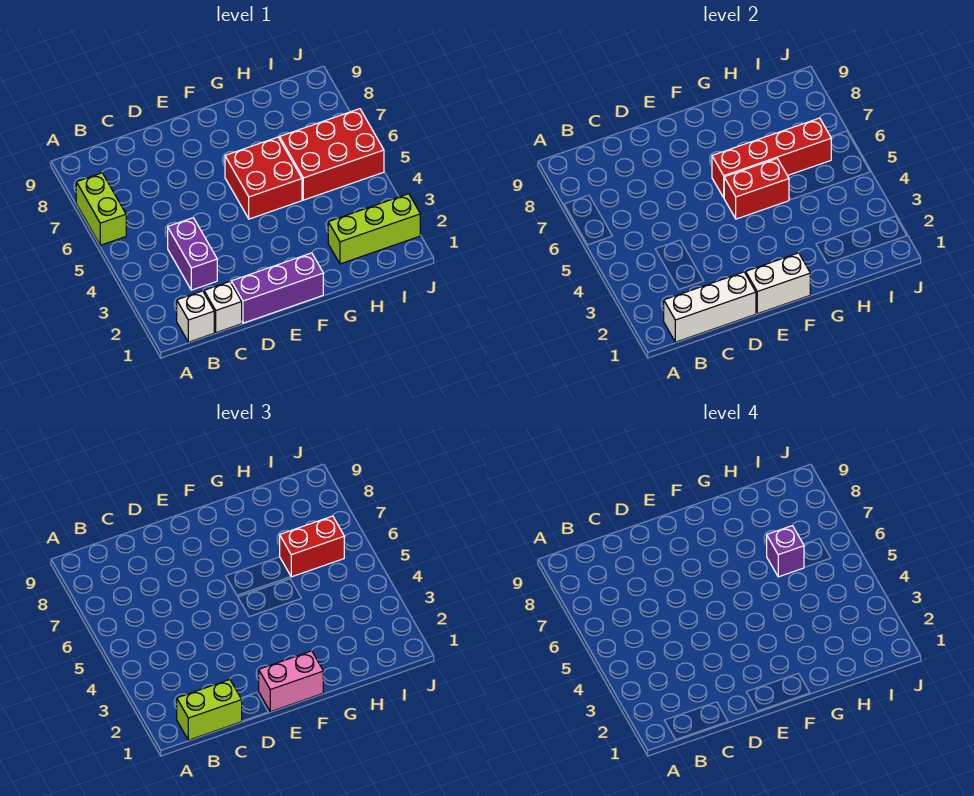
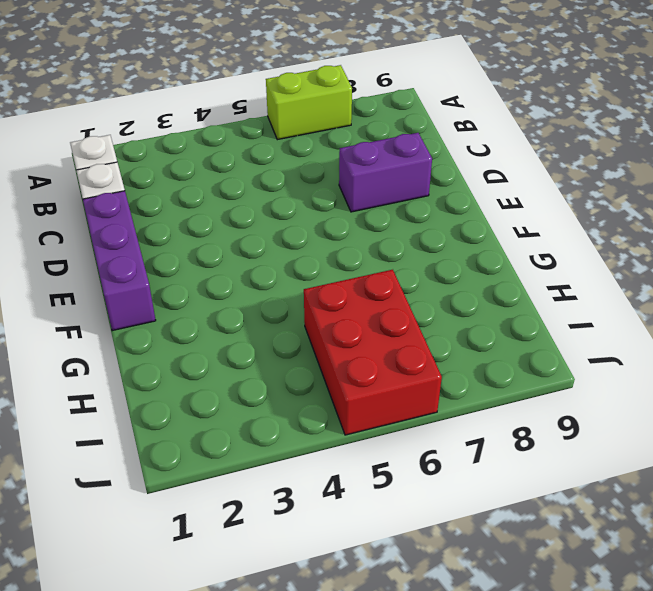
purple brick D7:D8 level 1 -> purple brick C3:C4 level 1
none -> red brick F5:G6 level 1
none -> lime brick H2:J2 level 1
none -> white brick B1:D1 level 2

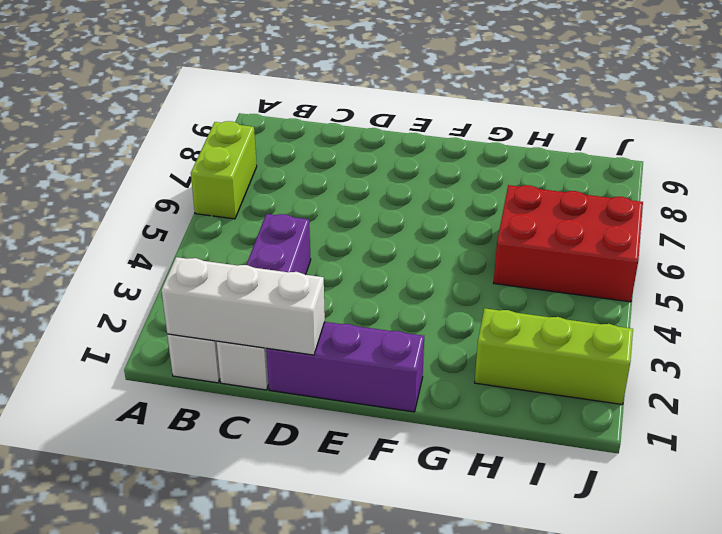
none -> red brick F5:G6 level 1
none -> white brick E1:F1 level 2
none -> red brick F5:G5 level 2

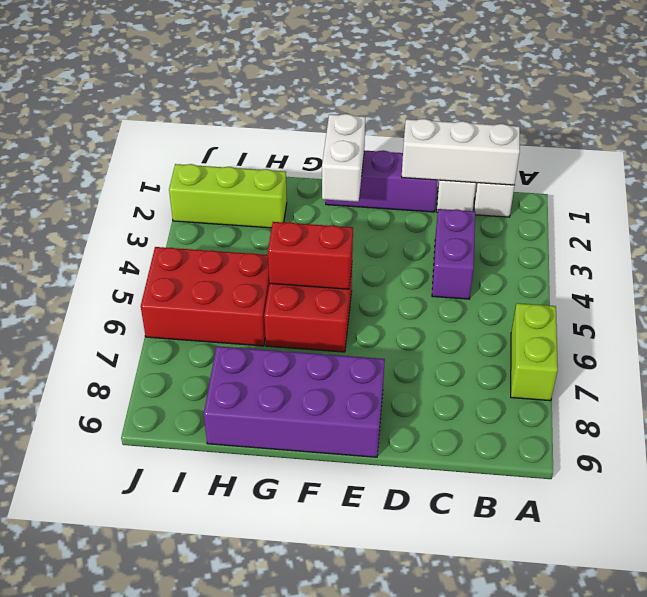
purple brick E8:H9 level 1 -> none
white brick F1:F2 level 2 -> white brick E1:F1 level 2
none -> red brick F6:I6 level 2
none -> lime brick B1:C1 level 3
none -> pink brick E1:F1 level 3

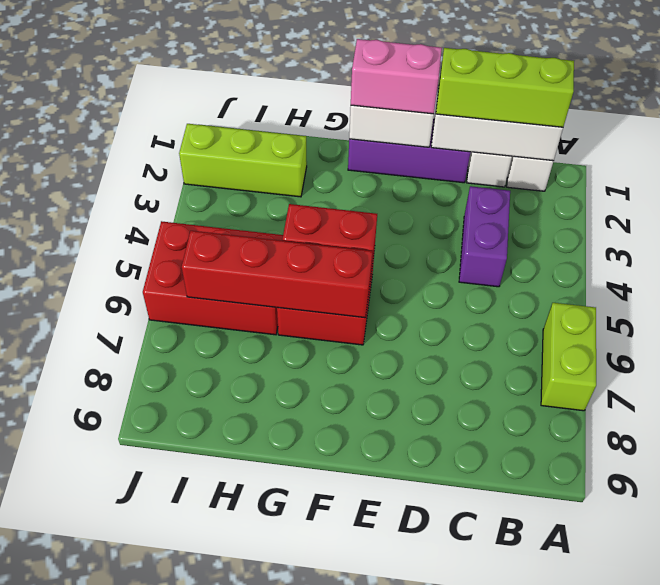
lime brick B1:D1 level 3 -> lime brick B1:C1 level 3
none -> red brick H6:I6 level 3
none -> purple brick H6 level 4

